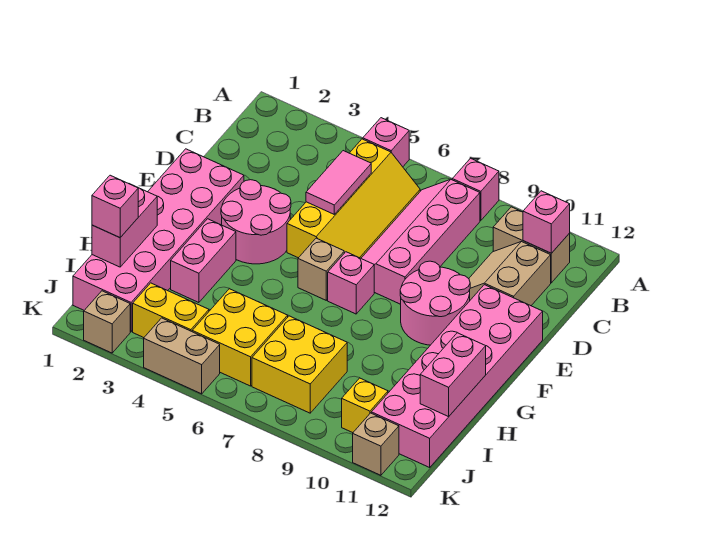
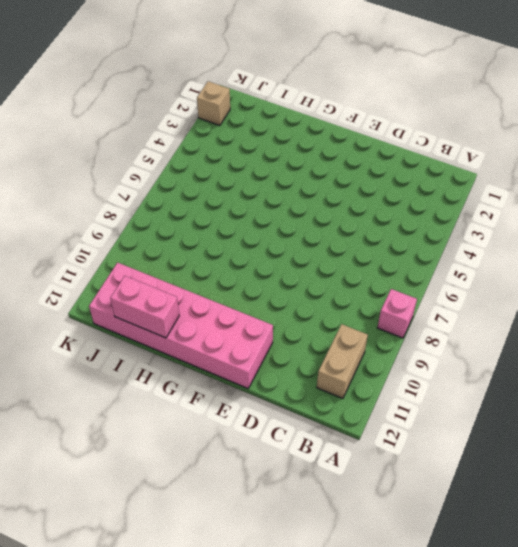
none -> pink brick A5 level 1
none -> yellow slope B5:E6 level 1 top 5
none -> pink slope B7:E8 level 1 top 8

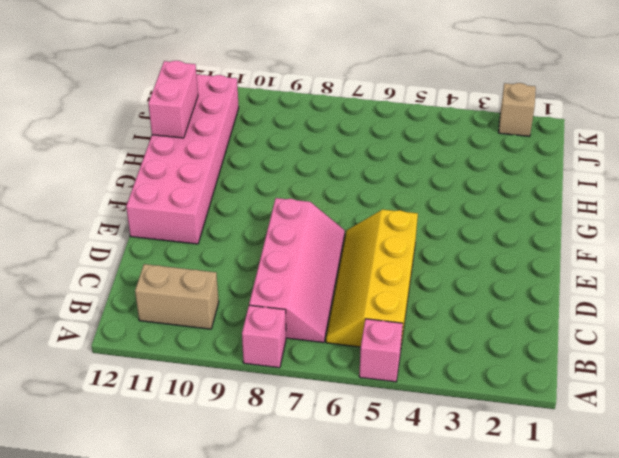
none -> tan slope C10:D11 level 1 top 11
none -> pink brick E1:J2 level 1
none -> pink round brick E3:F4 level 1

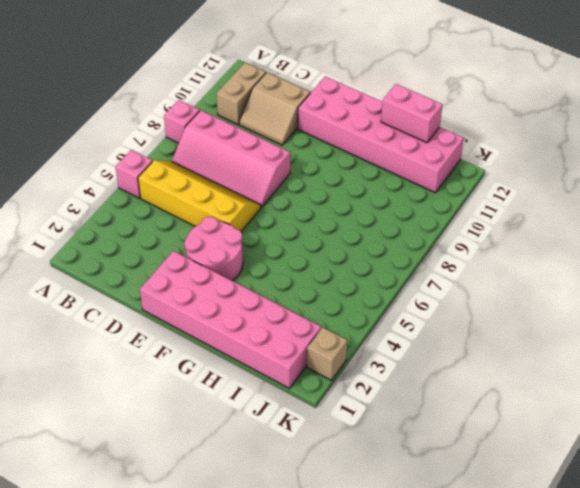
none -> pink round brick E9:F10 level 1
none -> tan brick F6 level 1
none -> pink brick F7 level 1

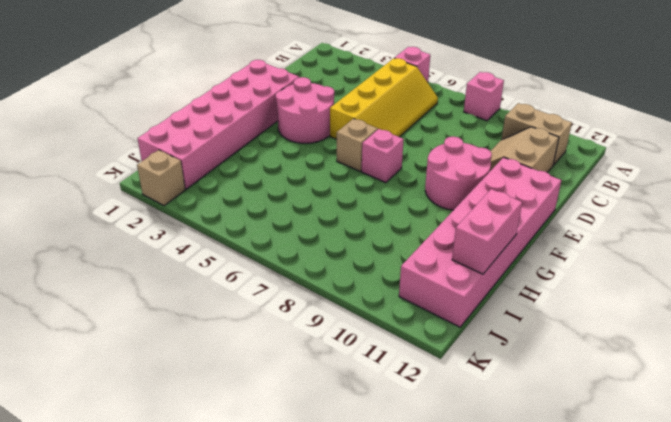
none -> pink slope B7:E8 level 1 top 8
none -> pink brick G3:H3 level 1
none -> yellow brick I5:J6 level 1

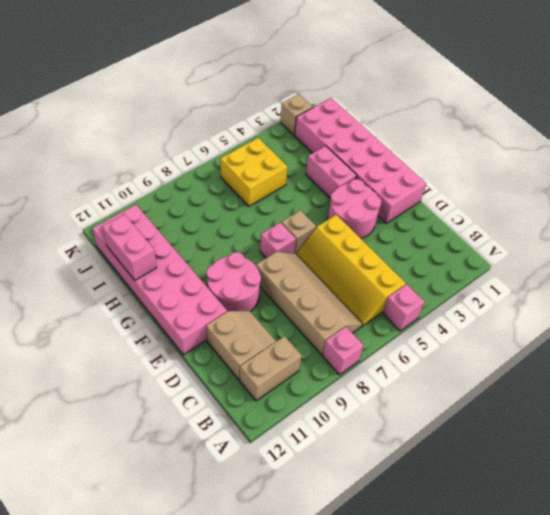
tan slope B7:E8 level 1 top 8 -> pink slope B7:E8 level 1 top 8
none -> yellow brick I7:J8 level 1
none -> yellow brick J3:J4 level 1
none -> yellow brick J10 level 1

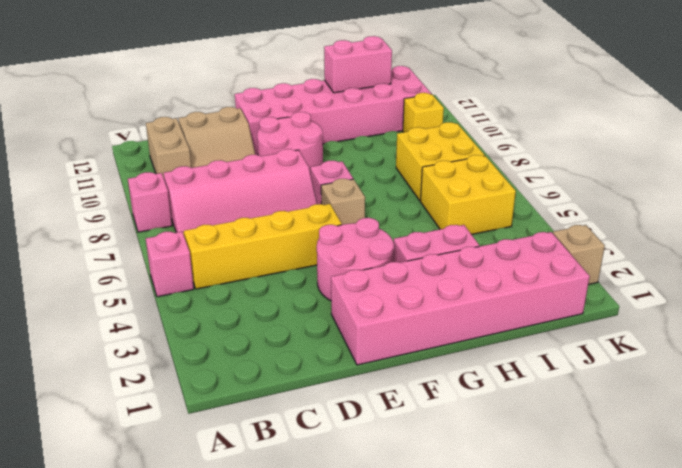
none -> yellow brick J3:J4 level 1
none -> tan brick K4:K5 level 1
none -> tan brick K11 level 1

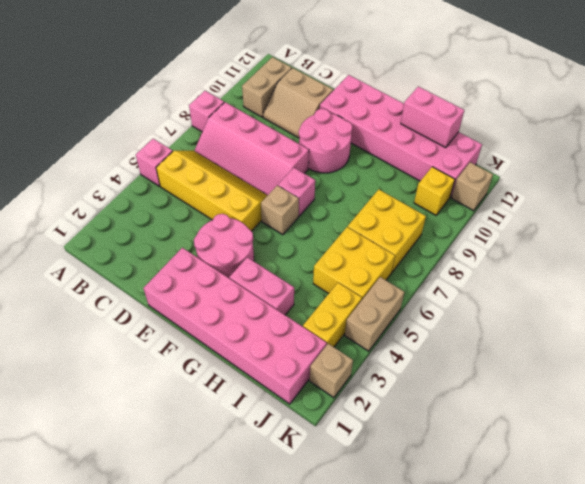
none -> pink brick B11 level 2
none -> pink tile C5:D5 level 2
none -> pink brick H1:I1 level 2

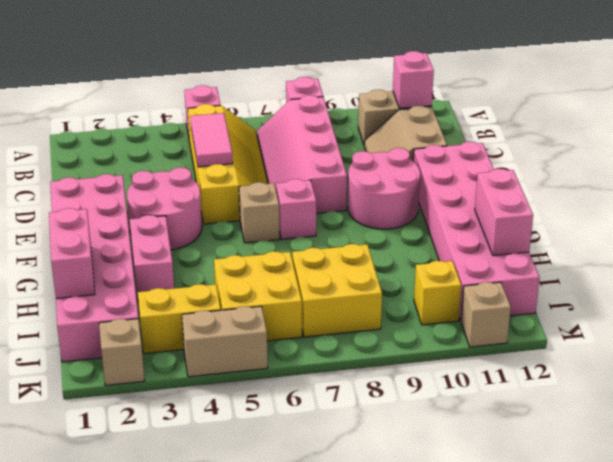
none -> pink brick I1 level 3

